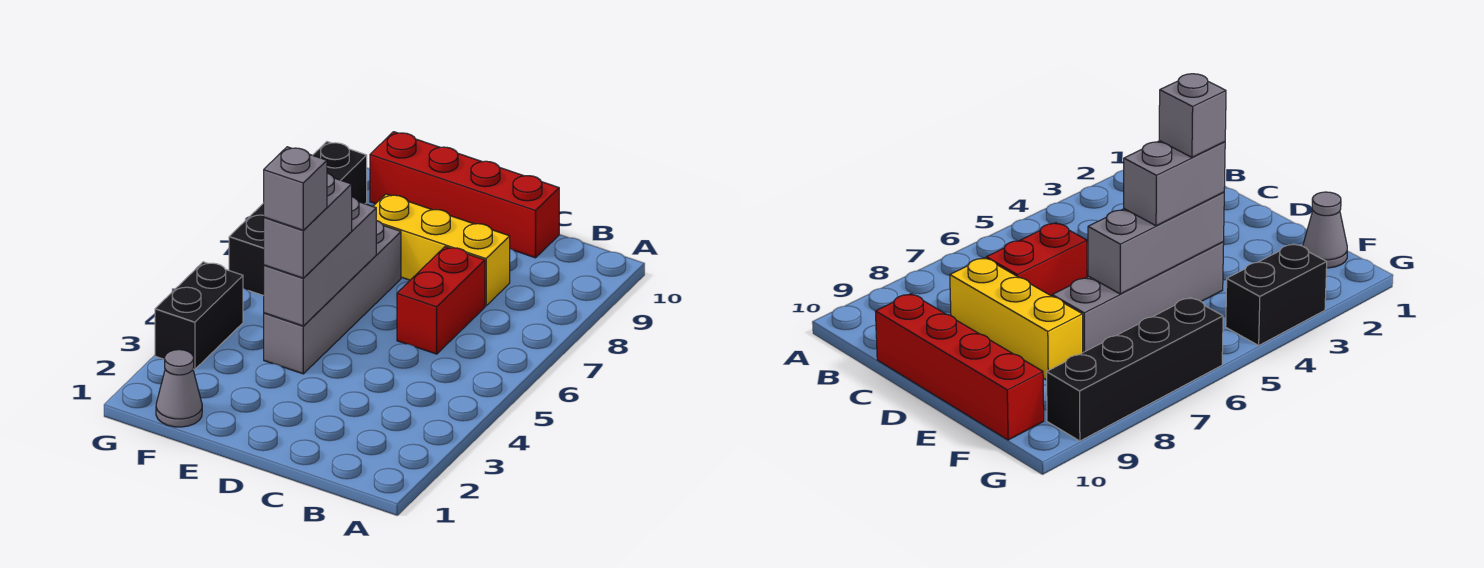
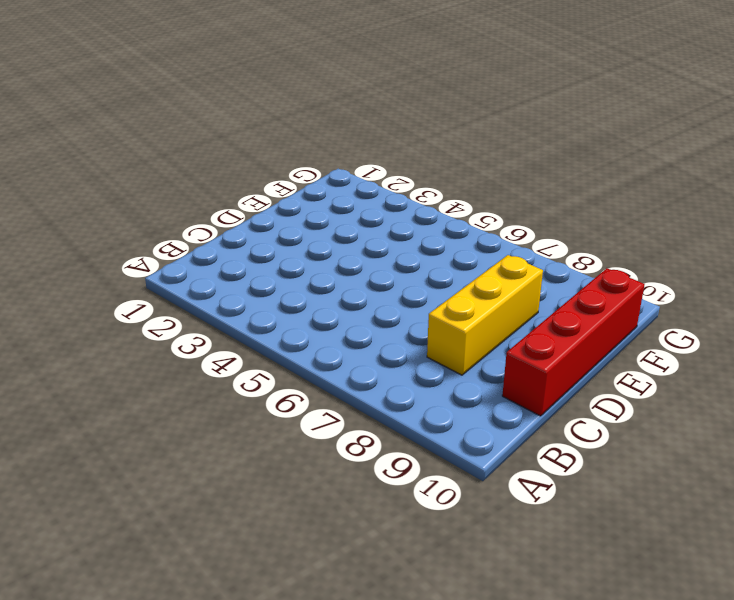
none -> red brick C6:C7 level 1
none -> grey brick E4:E7 level 1

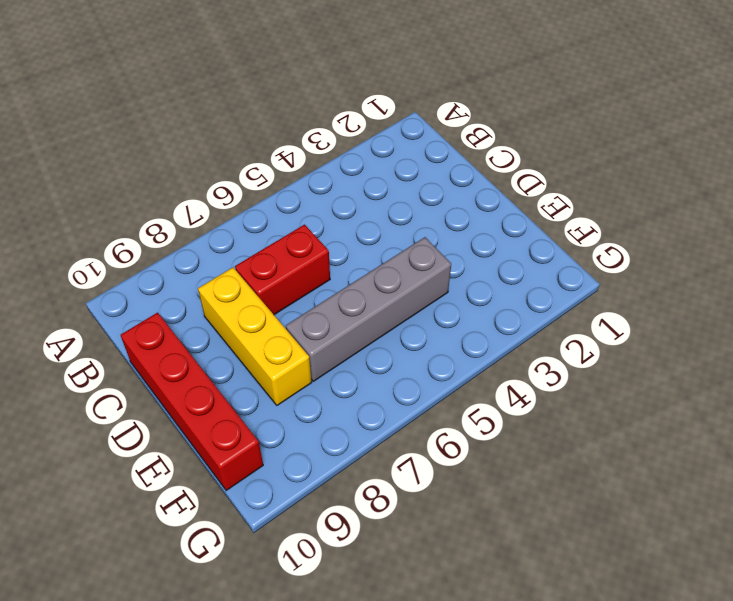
none -> grey cone F1 level 1
none -> black brick G3:G4 level 1

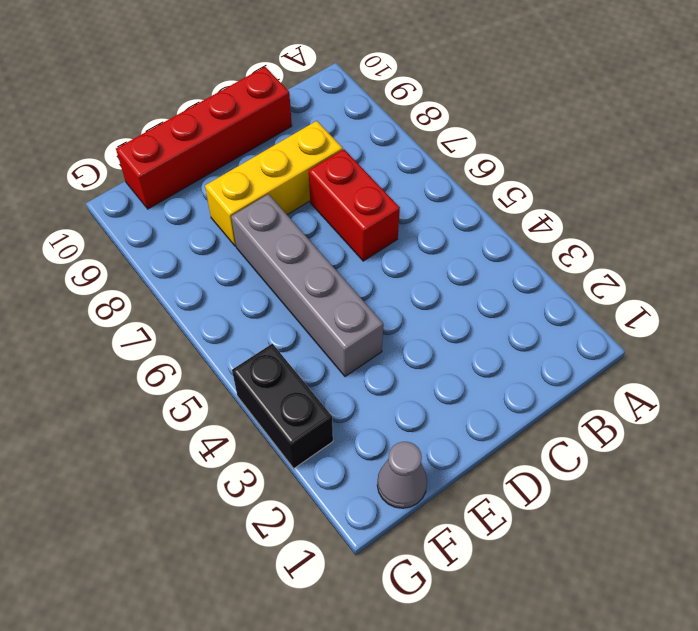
none -> black brick G6:G9 level 1
none -> grey brick E4:E6 level 2

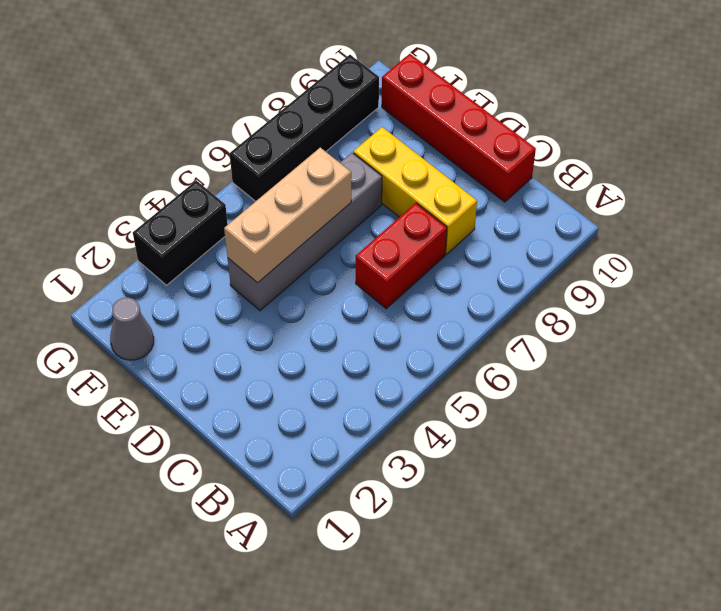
tan brick E4:E6 level 2 -> grey brick E4:E6 level 2
none -> grey brick E4:E5 level 3
none -> grey brick E4 level 4

